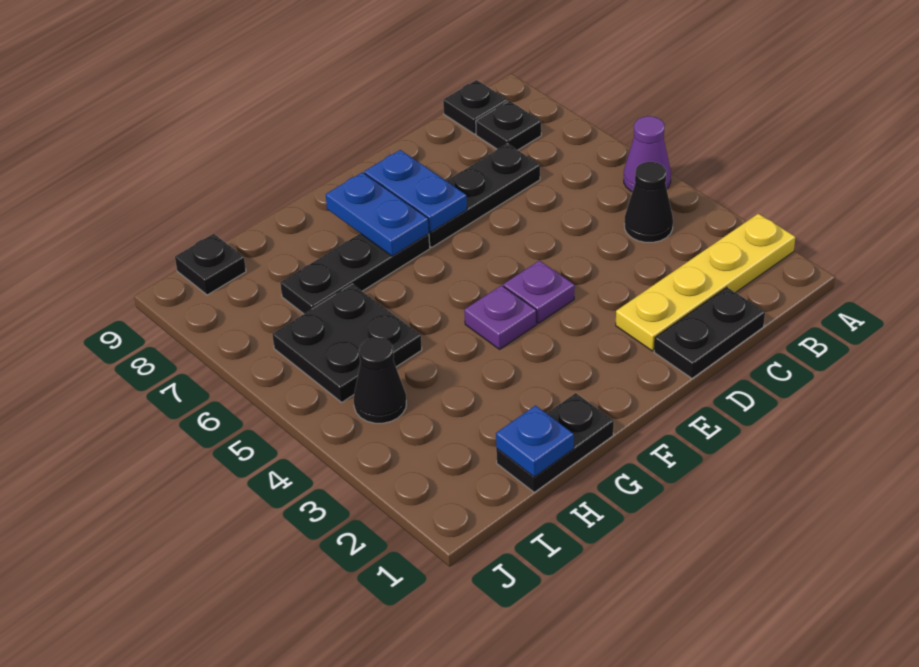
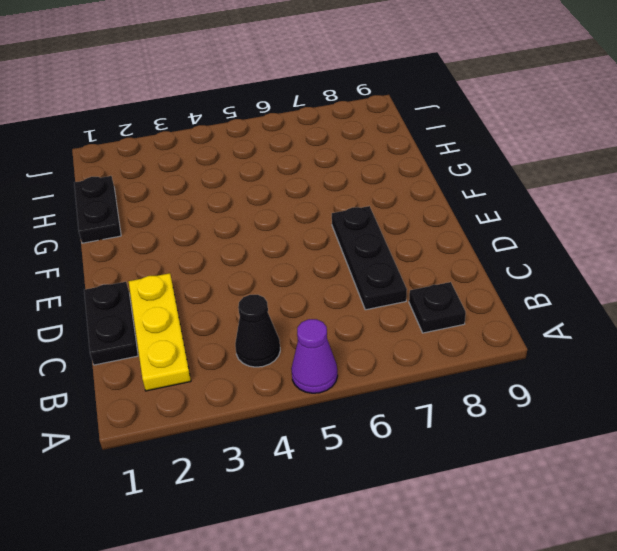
yellow plate B2:D2 level 1 -> yellow plate A2:D2 level 1
none -> black plate B9 level 1
none -> purple plate E4 level 1
none -> purple plate F4 level 1

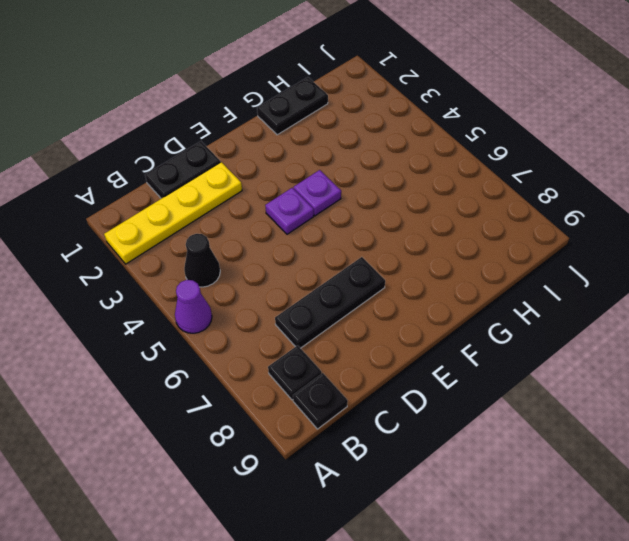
none -> black plate F7:H7 level 1
none -> black plate H5:I6 level 1
none -> black cone I4 level 1

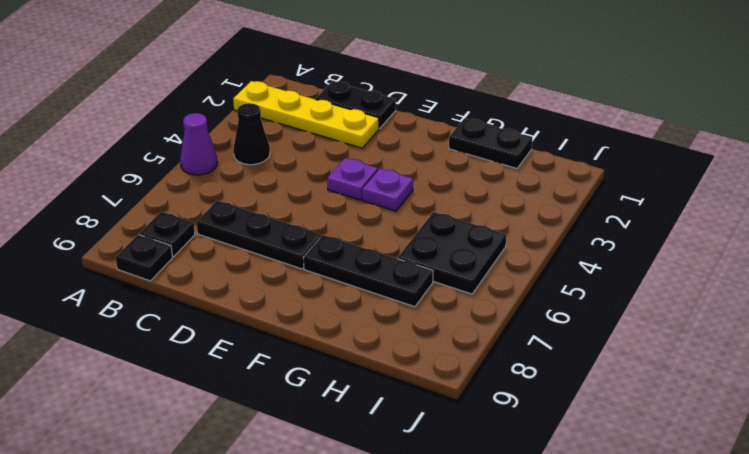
none -> black cone I4 level 1
none -> black plate I9 level 1
none -> blue plate E7:E8 level 2

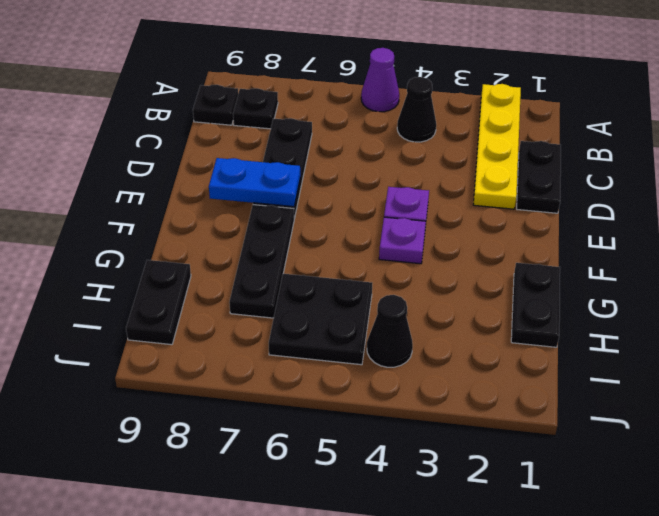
black plate H9:I9 level 1 -> black plate I9 level 1
none -> blue plate F7:F8 level 2
none -> blue plate H1 level 2

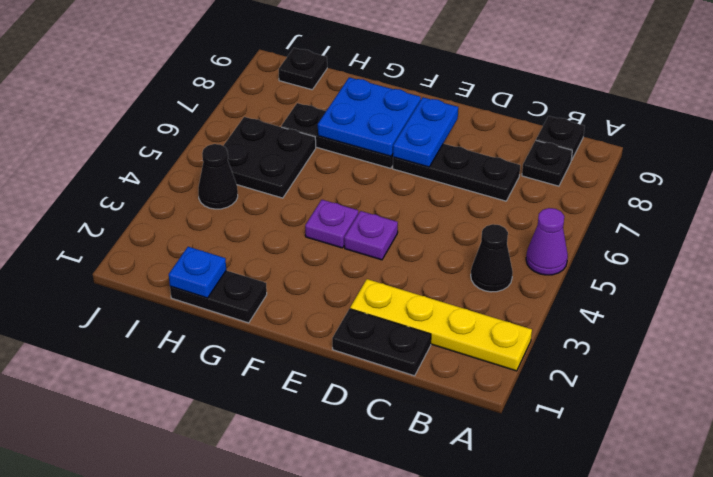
blue plate F7:G8 level 2 -> blue plate F7:F8 level 2

